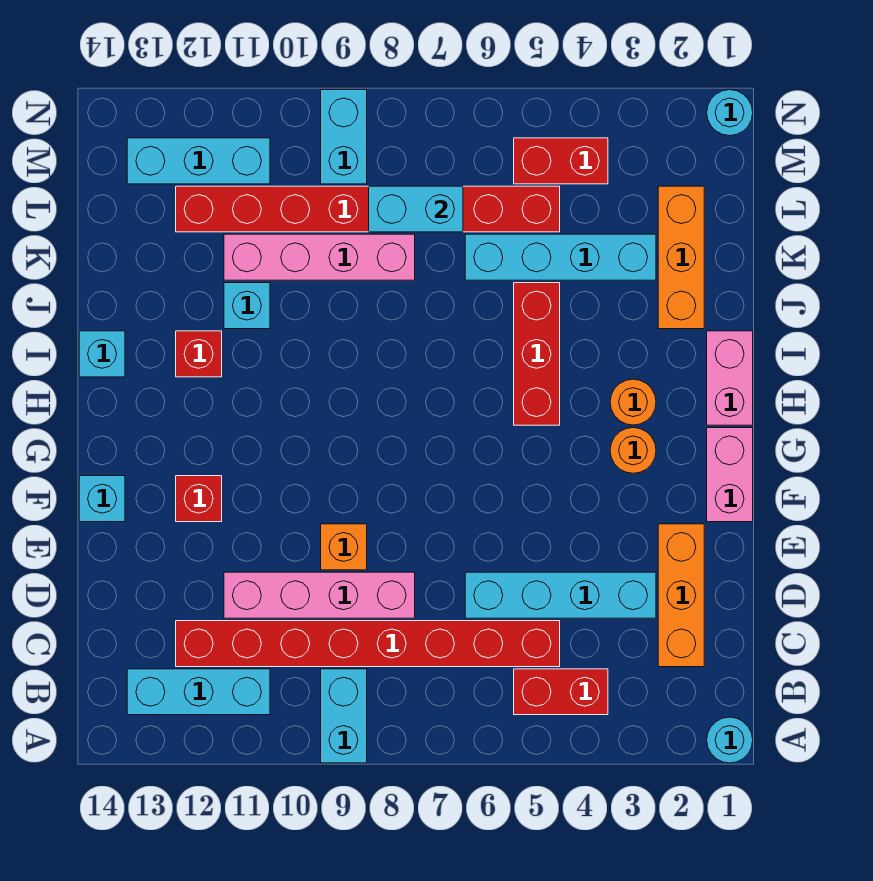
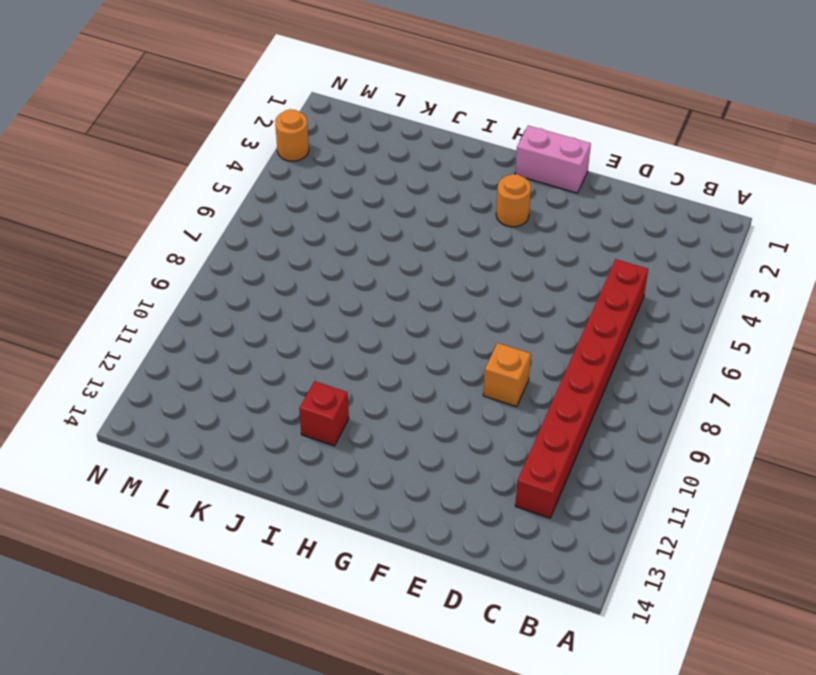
orange round brick N3 level 1 -> orange round brick H3 level 1
none -> cyan round brick A1 level 1
none -> cyan brick A9:B9 level 1
none -> red brick B4:B5 level 1

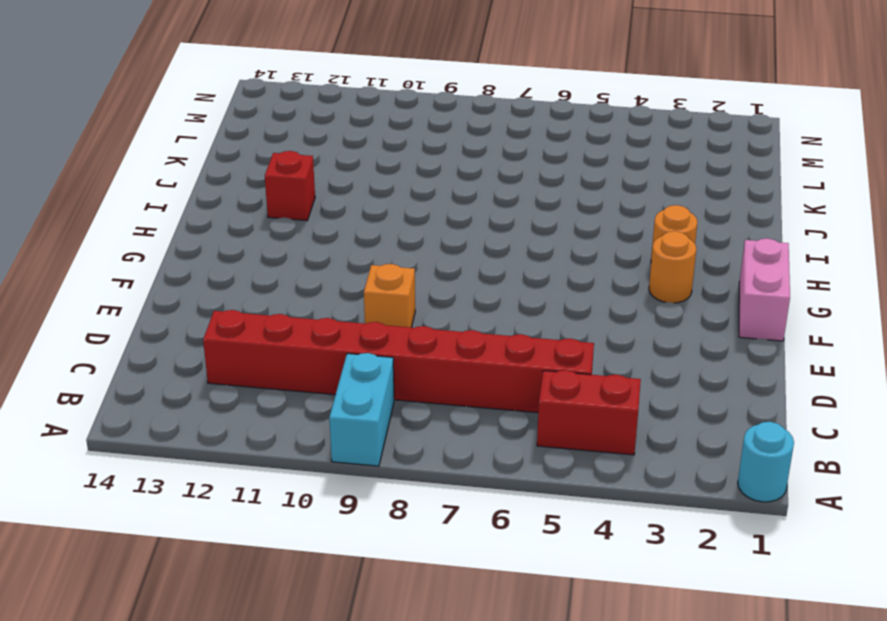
none -> cyan brick B11:B13 level 1
none -> orange brick C2:E2 level 1
none -> cyan brick D3:D6 level 1

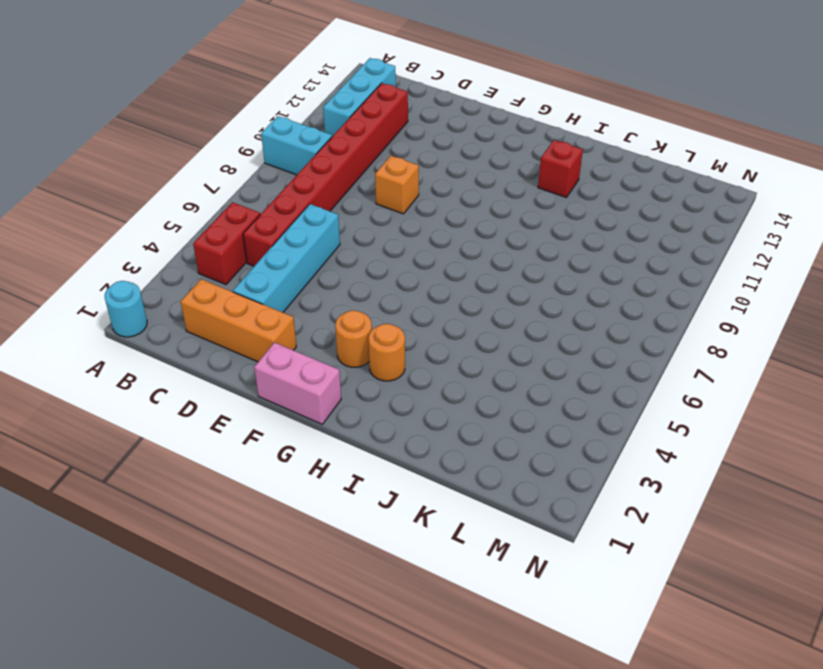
none -> pink brick D8:D11 level 1
none -> red brick F12 level 1
none -> cyan brick F14 level 1

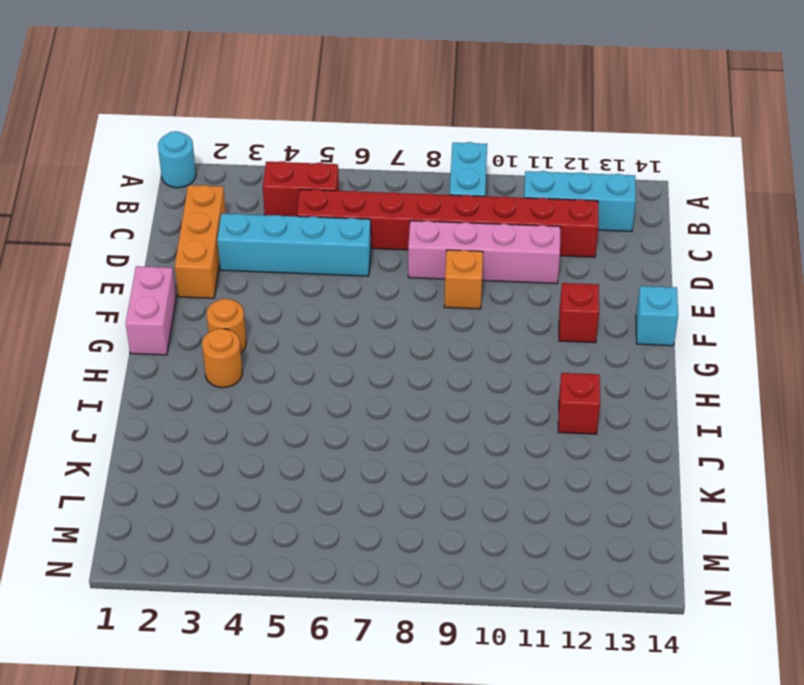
none -> pink brick H1:I1 level 1
none -> red brick H5:J5 level 1
none -> cyan brick I14 level 1

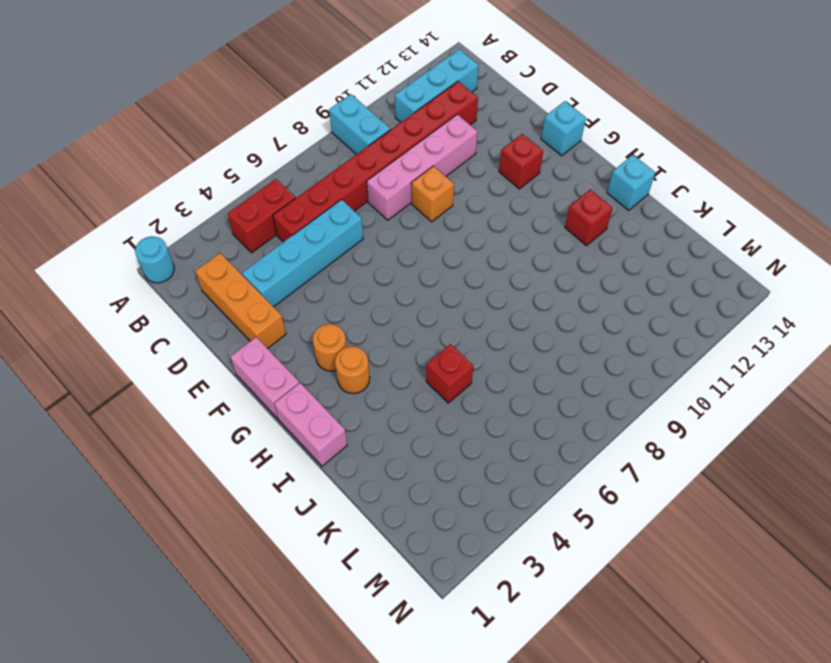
red brick J5 level 1 -> red brick H5:J5 level 1
none -> orange brick J2:L2 level 1
none -> cyan brick J11 level 1
none -> cyan brick K3:K6 level 1

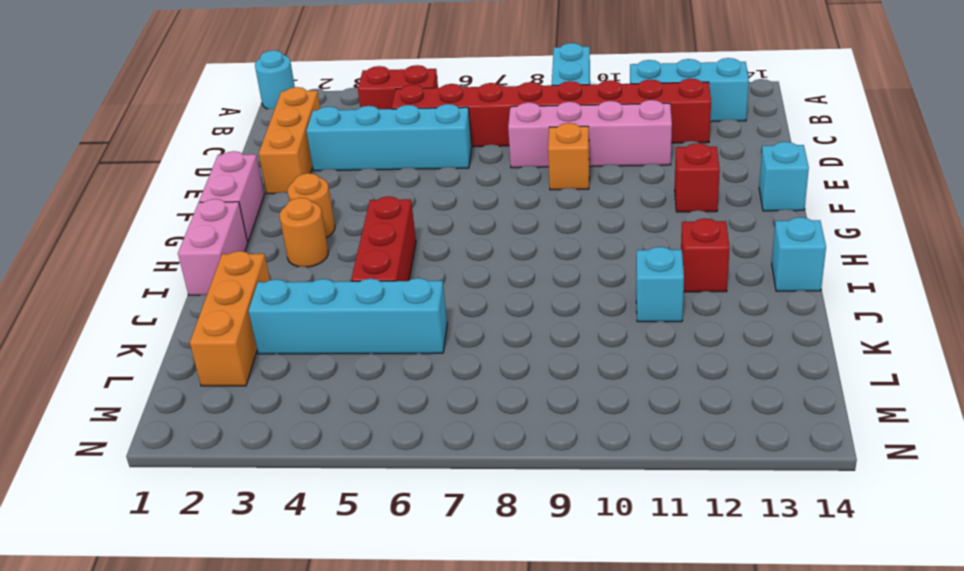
none -> pink brick K8:K11 level 1
none -> red brick L5:L12 level 1
none -> red brick M4:M5 level 1

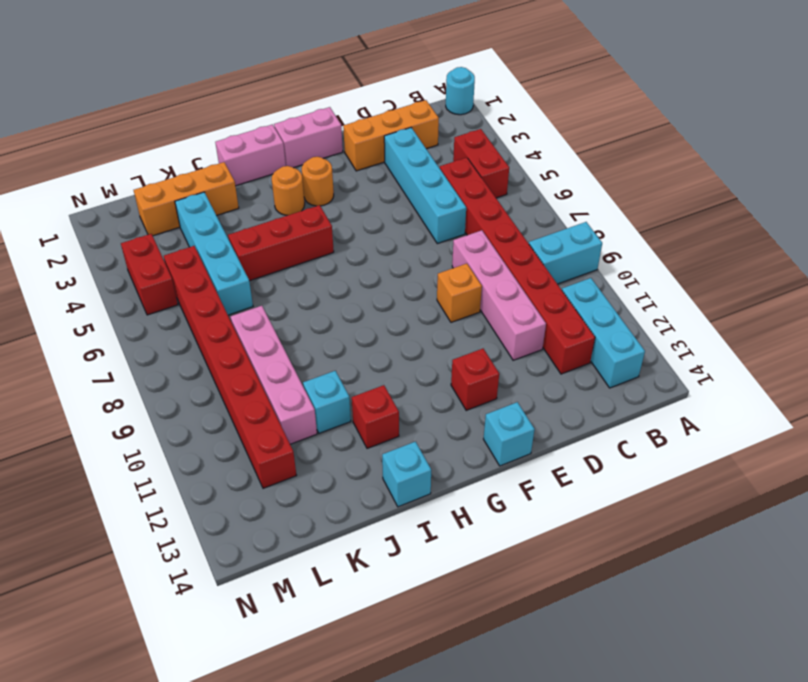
none -> cyan brick M9:N9 level 1
none -> cyan brick M11:M13 level 1
none -> cyan round brick N1 level 1

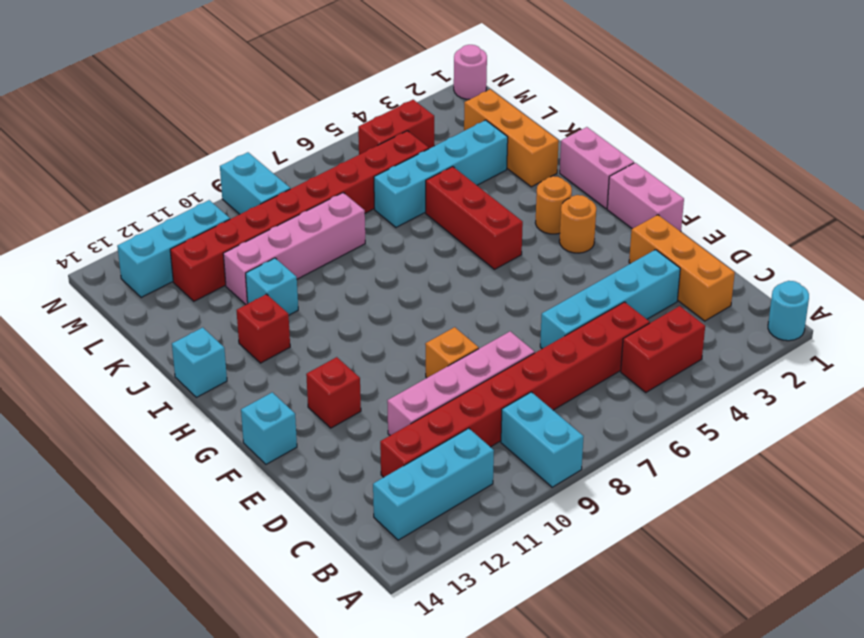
pink round brick N1 level 1 -> cyan round brick N1 level 1
none -> cyan brick L7:L8 level 2

